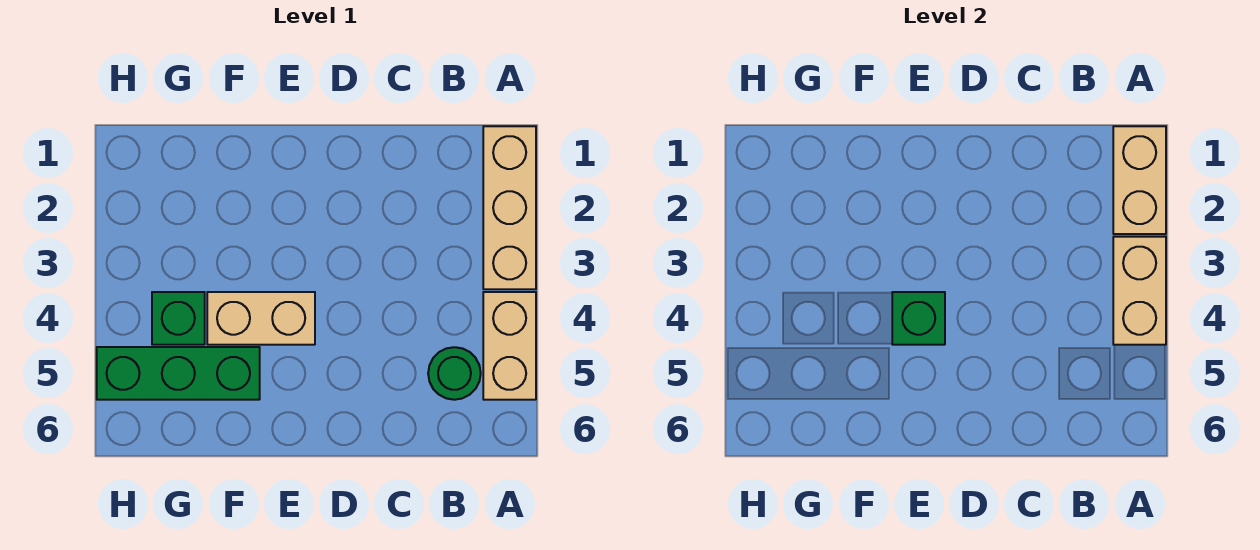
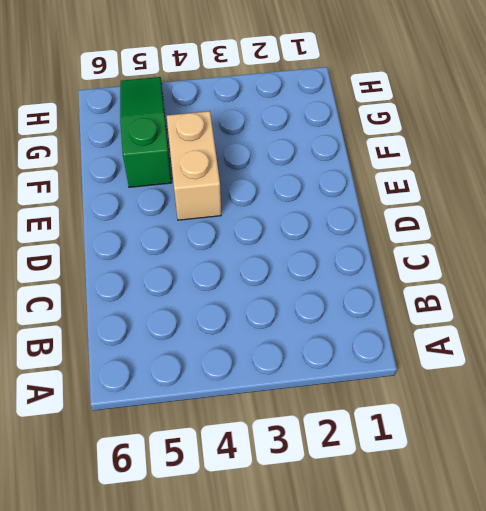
green slope F5:H5 level 1 top F -> green brick F5:H5 level 1
none -> tan brick A1:A3 level 1
none -> tan brick A4:A5 level 1

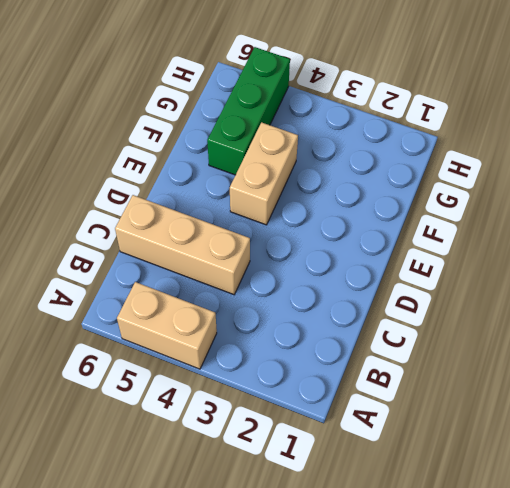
tan brick C4:C6 level 1 -> tan brick A1:A3 level 1
none -> green round brick B5 level 1
none -> green brick G4 level 1

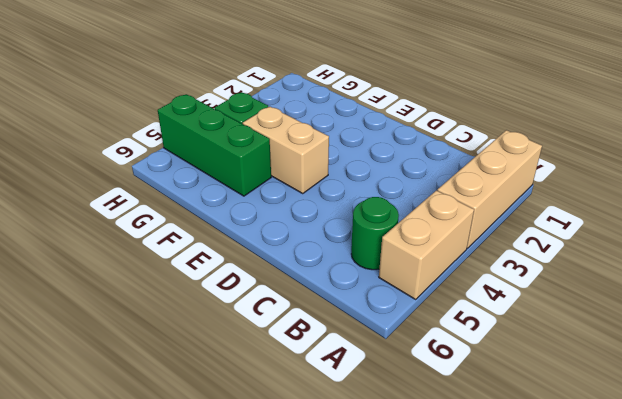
none -> tan brick A1:A2 level 2
none -> tan brick A3:A4 level 2

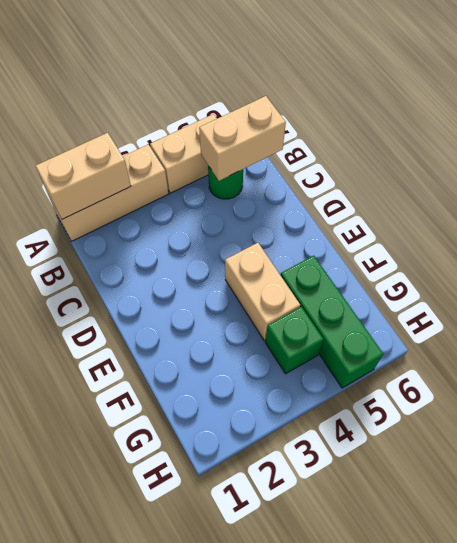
tan brick B5:B6 level 2 -> tan brick A3:A4 level 2
none -> green brick E4 level 2

